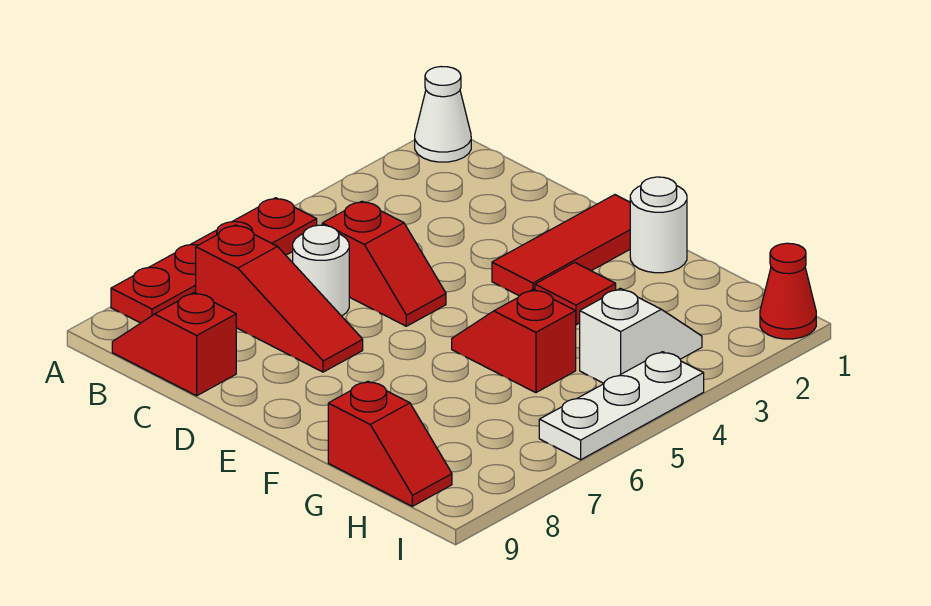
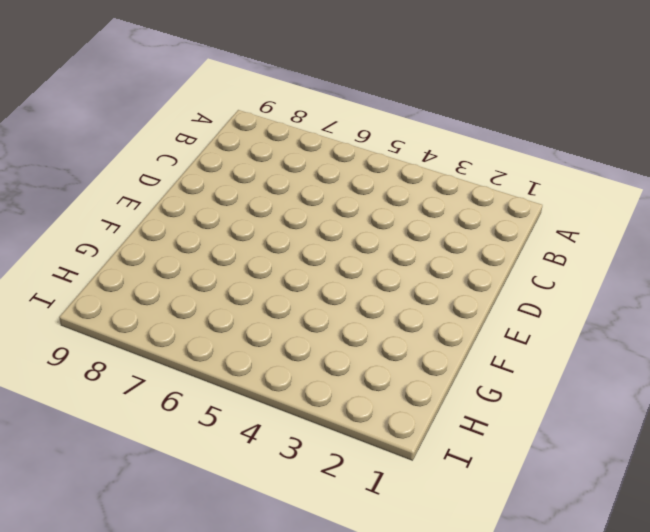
none -> white cone A1 level 1
none -> red plate A5:A8 level 1
none -> red slope B7:D7 level 1 top B

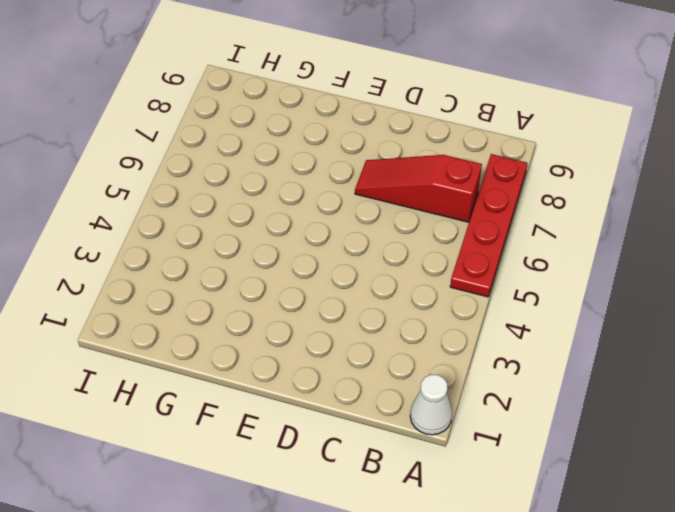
none -> red slope B9:C9 level 1 top C
none -> red slope C5:D5 level 1 top C
none -> white round brick C6 level 1

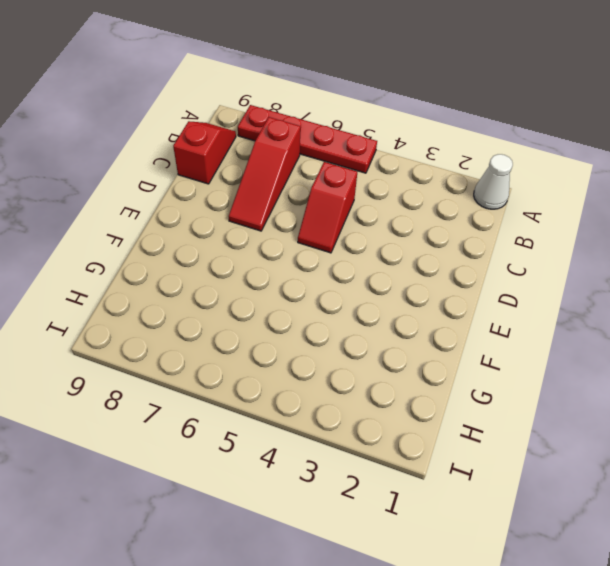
none -> white round brick C6 level 1
none -> red tile E1:E3 level 1
none -> white round brick F1 level 1

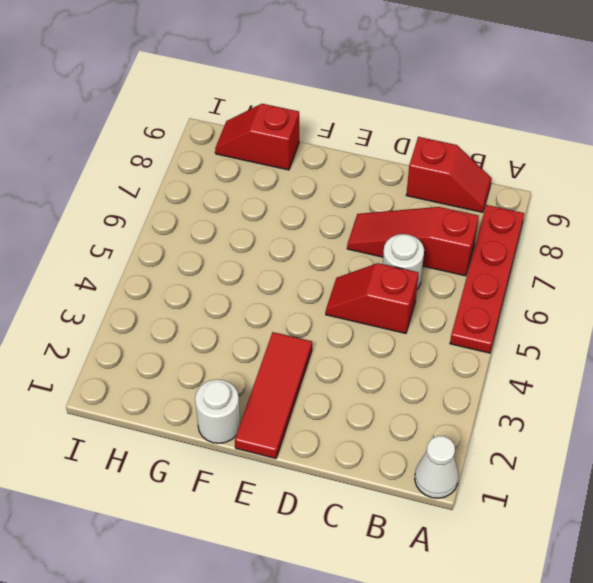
none -> red tile F3 level 1
none -> red slope F5:G5 level 1 top G
none -> white slope H3:H4 level 1 top 4

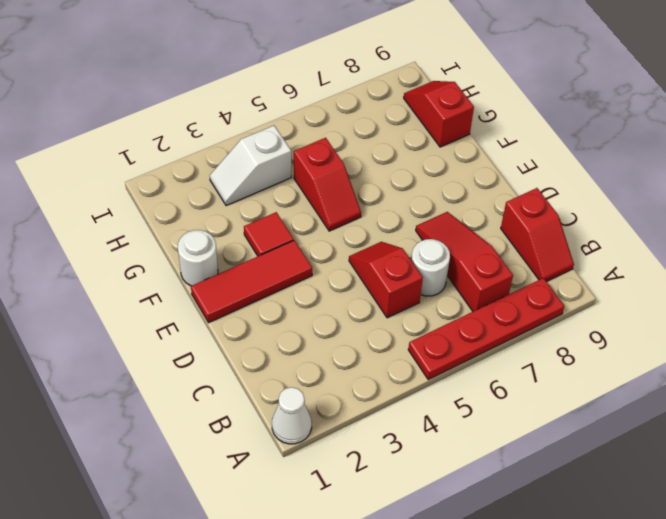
none -> red cone I1 level 1
none -> white plate I4:I6 level 1

